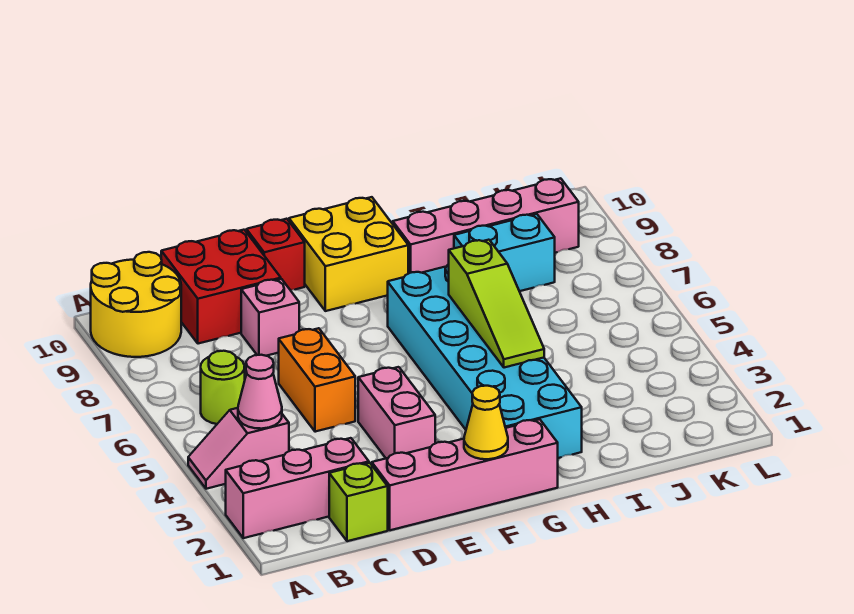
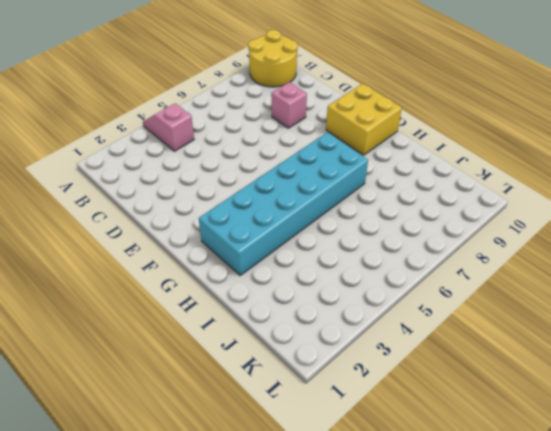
none -> pink brick A2:C2 level 1
none -> lime round brick B6 level 1
none -> lime brick C1 level 1

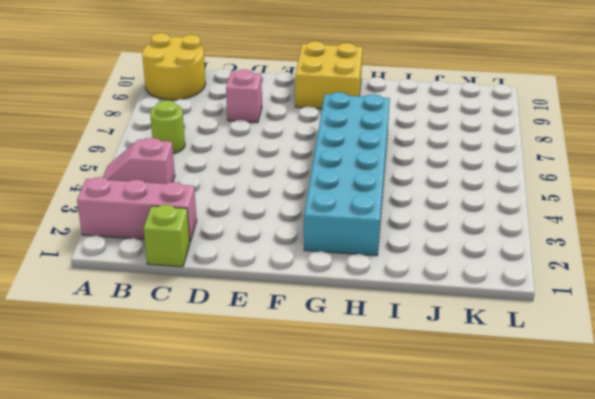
none -> red brick C9:D10 level 1
none -> pink brick D1:G1 level 1
none -> orange brick D5:D6 level 1

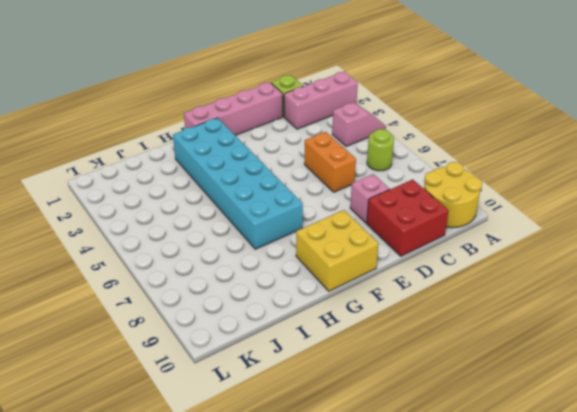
none -> pink brick E3:E4 level 1
none -> red brick E10 level 1
none -> pink brick H9:K9 level 1

